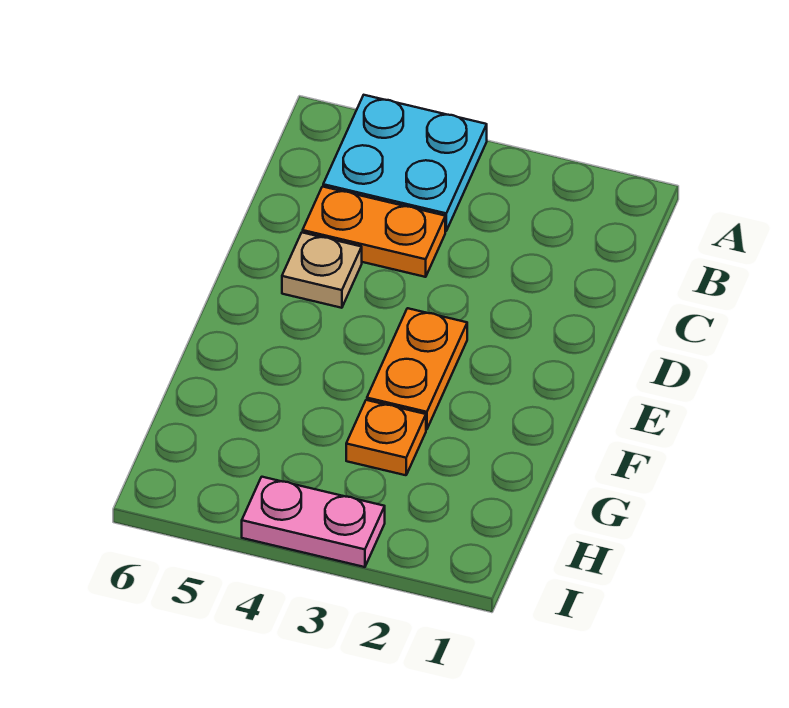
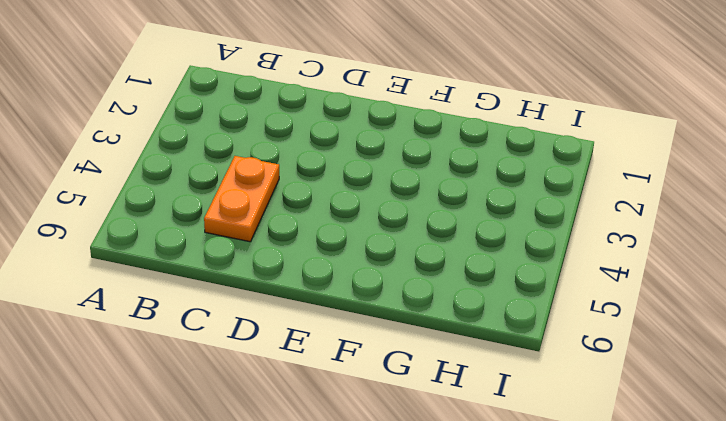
none -> cyan plate A4:B5 level 1
none -> tan plate D5 level 1

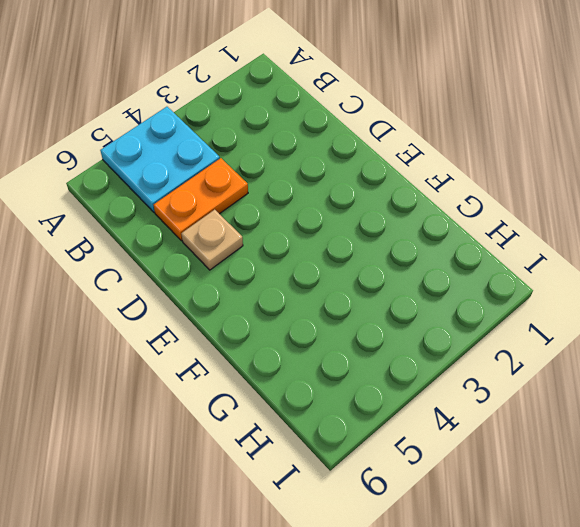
none -> orange plate E3:F3 level 1
none -> orange plate G3 level 1

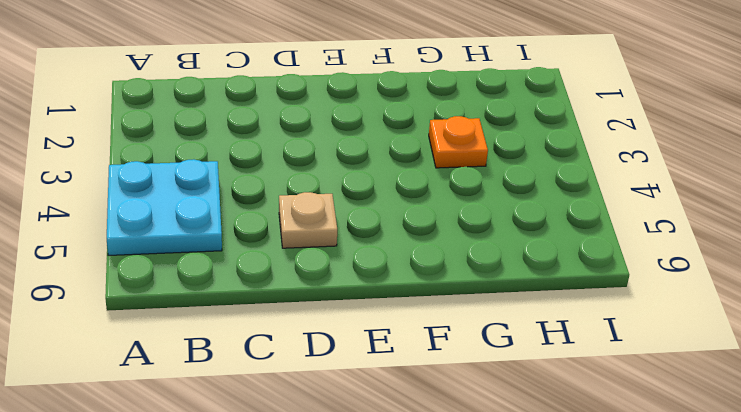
none -> orange plate C4:C5 level 1
none -> orange plate E3:F3 level 1

